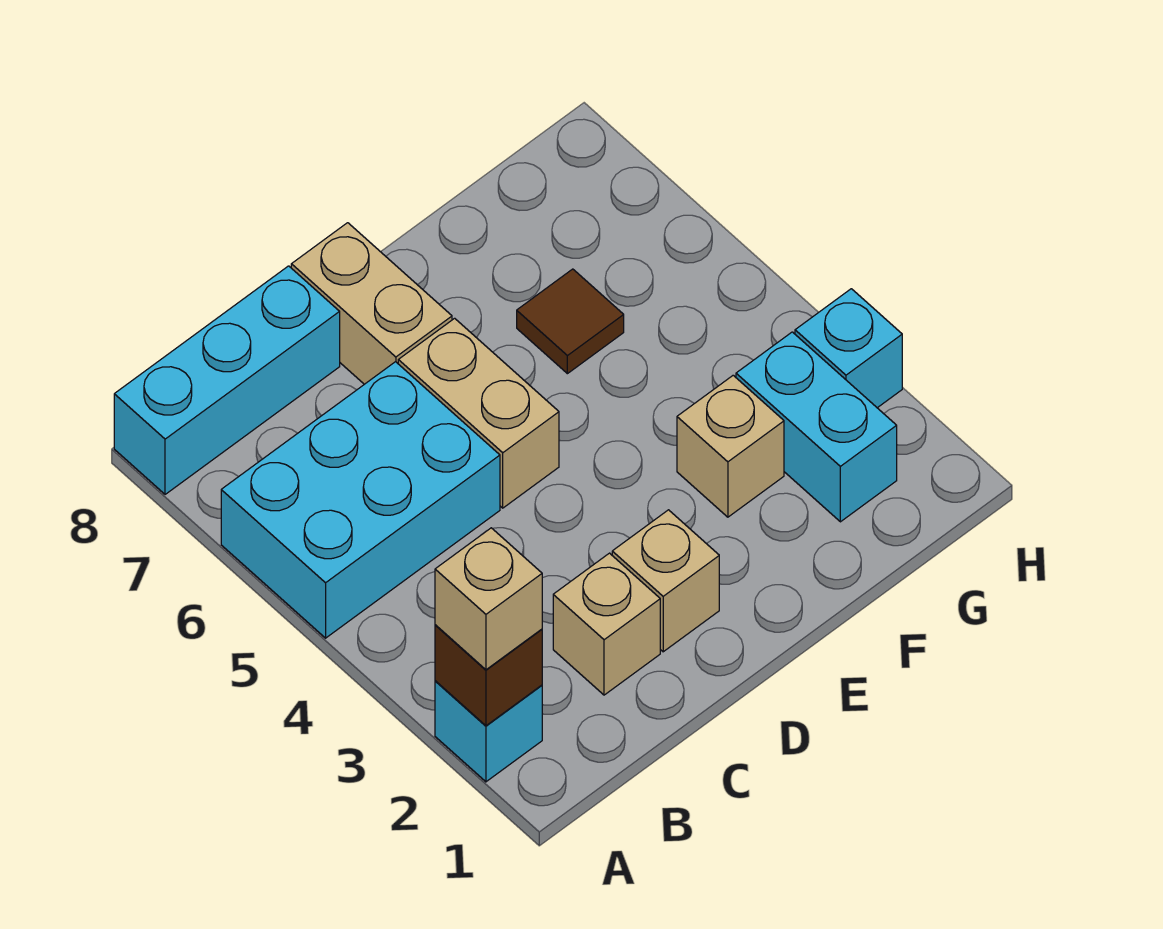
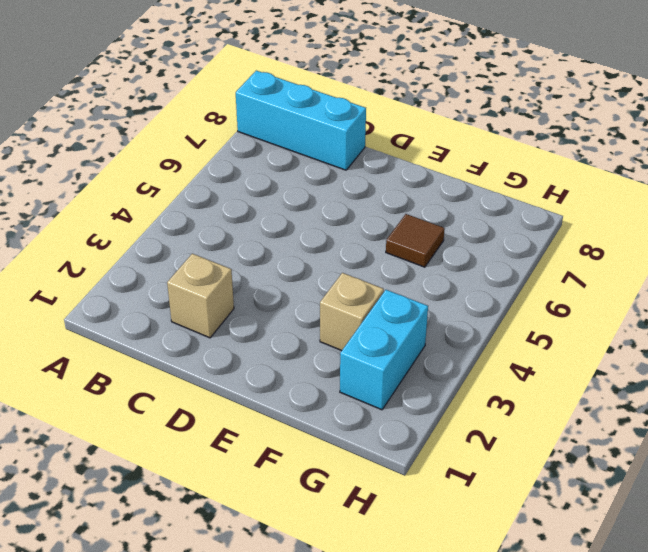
none -> cyan brick A2 level 1
none -> cyan brick A5:C6 level 1
none -> tan brick D2 level 1

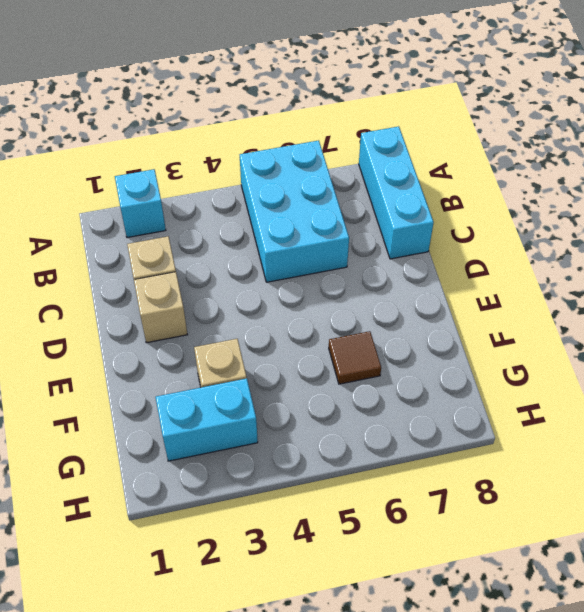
none -> tan brick D5:D6 level 1
none -> tan brick D7:D8 level 1
none -> cyan brick H3 level 1

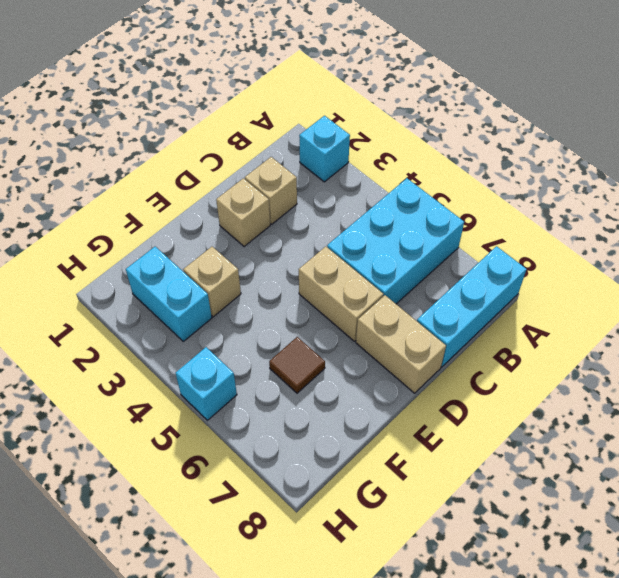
cyan brick H5 level 1 -> cyan brick H3 level 1
none -> brown brick A2 level 2
none -> tan brick A2 level 3

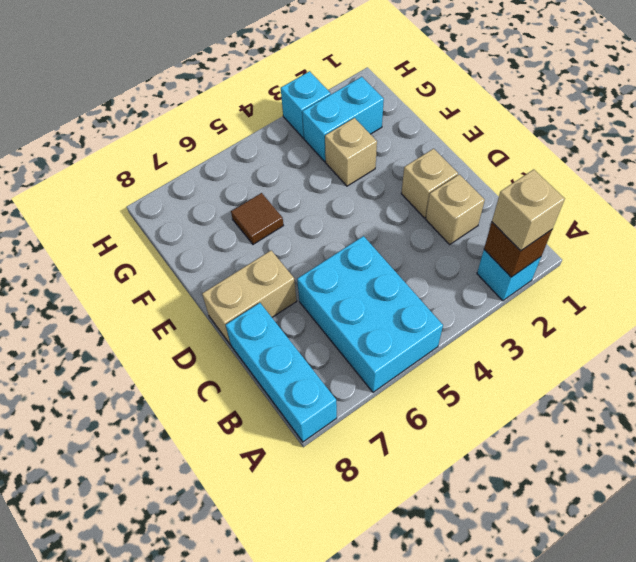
none -> tan brick D5:D6 level 1

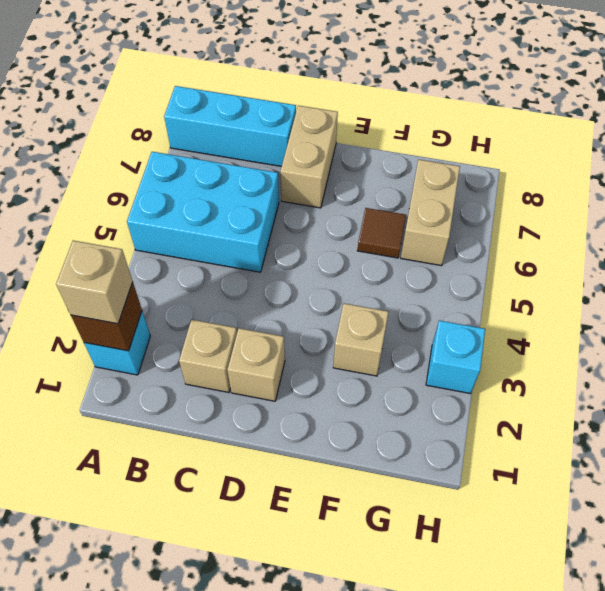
tan brick G6:G7 level 1 -> tan brick D5:D6 level 1
none -> cyan brick G2:G3 level 1

